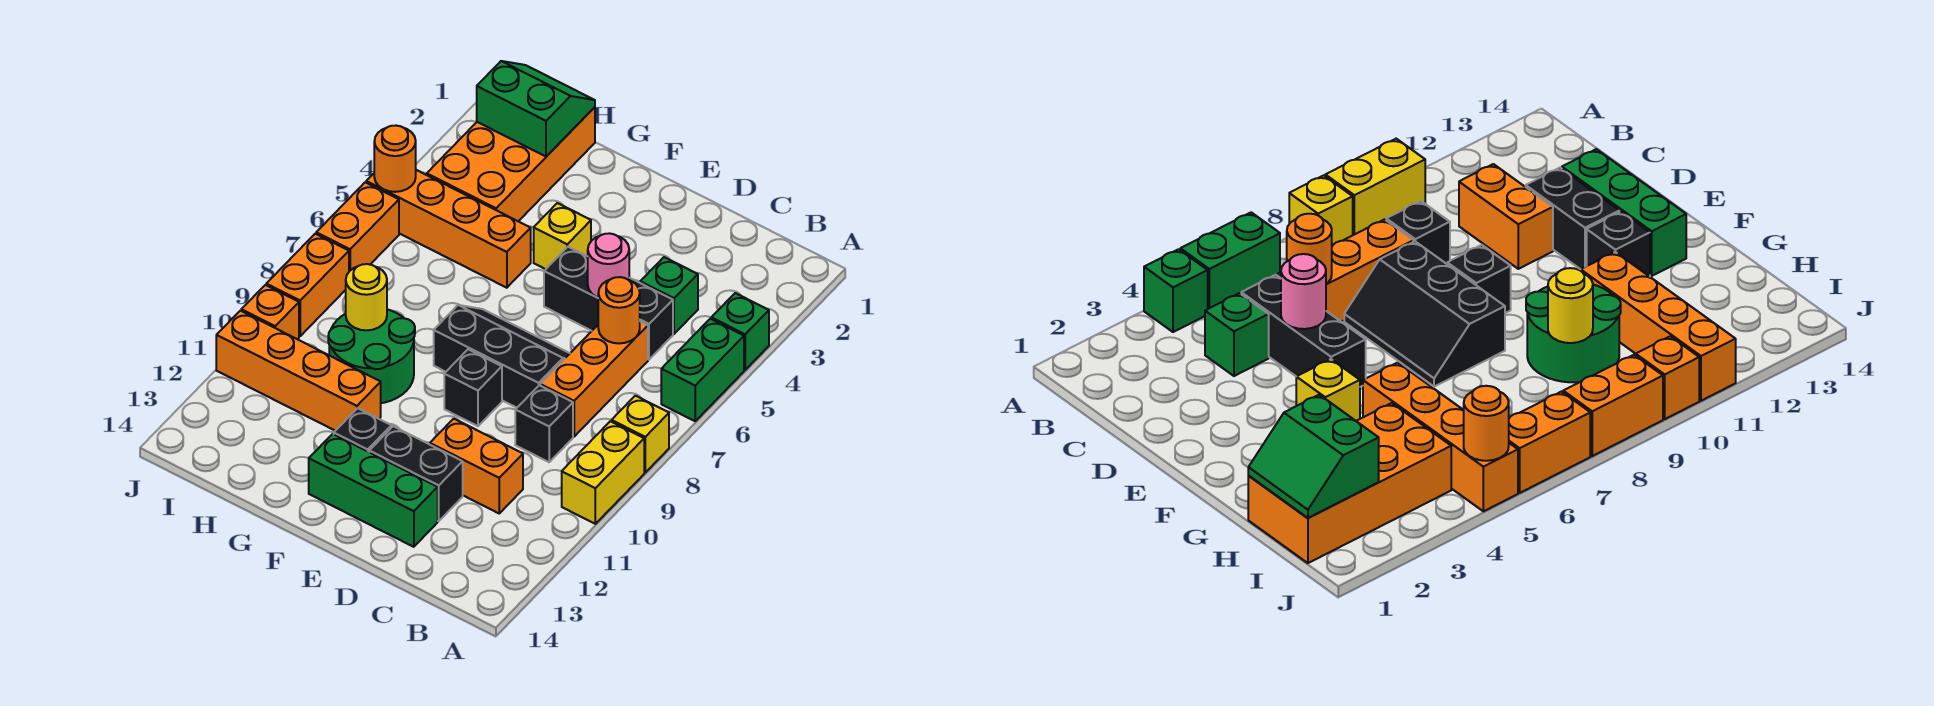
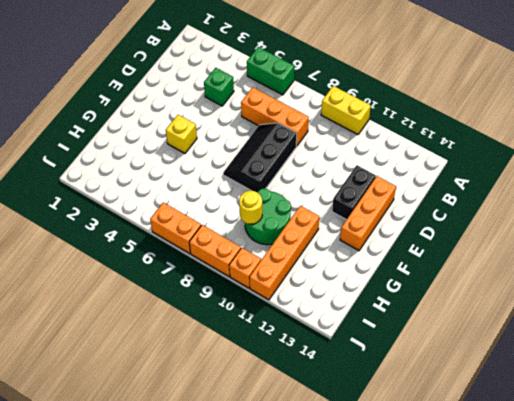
orange brick D13:F13 level 1 -> green brick D13:F13 level 1
none -> green brick A4 level 1
none -> yellow brick A8 level 1
none -> black brick C5:E5 level 1

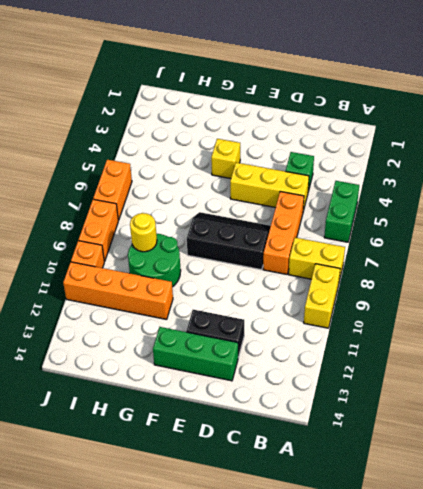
yellow brick A8:B8 level 1 -> yellow brick A8 level 1
yellow brick C5:E5 level 1 -> black brick C5:E5 level 1
none -> green brick A4 level 1
none -> black brick C9 level 1
none -> orange brick C11:D11 level 1

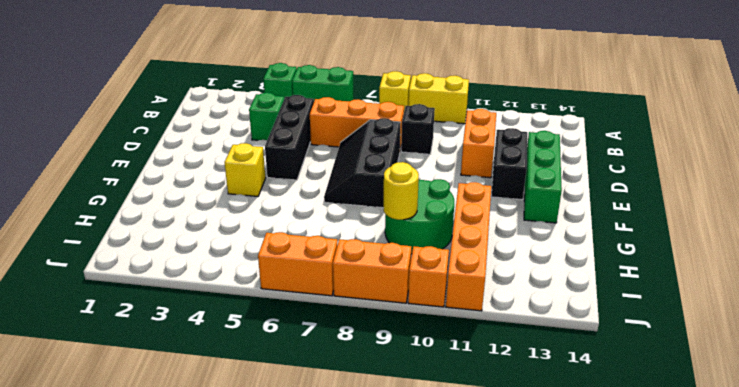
none -> black brick E9 level 1
none -> black brick F12 level 1
none -> orange brick G5:J5 level 1

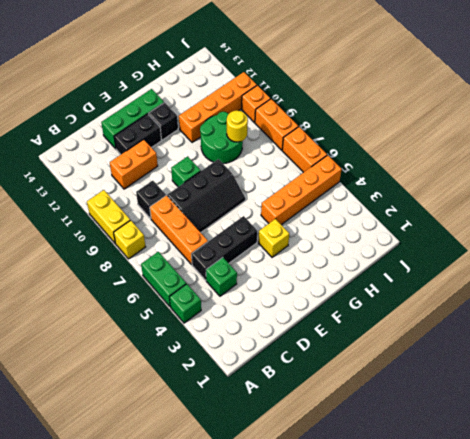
green brick E9 level 1 -> black brick E9 level 1
none -> orange brick H1:I4 level 1
none -> orange round brick C6 level 2
none -> pink round brick D5 level 2

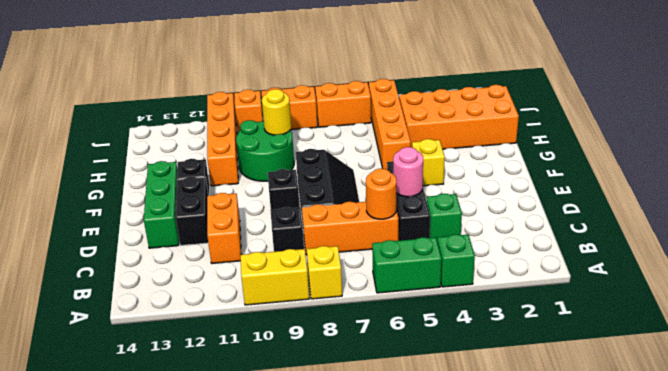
none -> green slope H1:I2 level 2 top 2
none -> orange round brick J5 level 2

